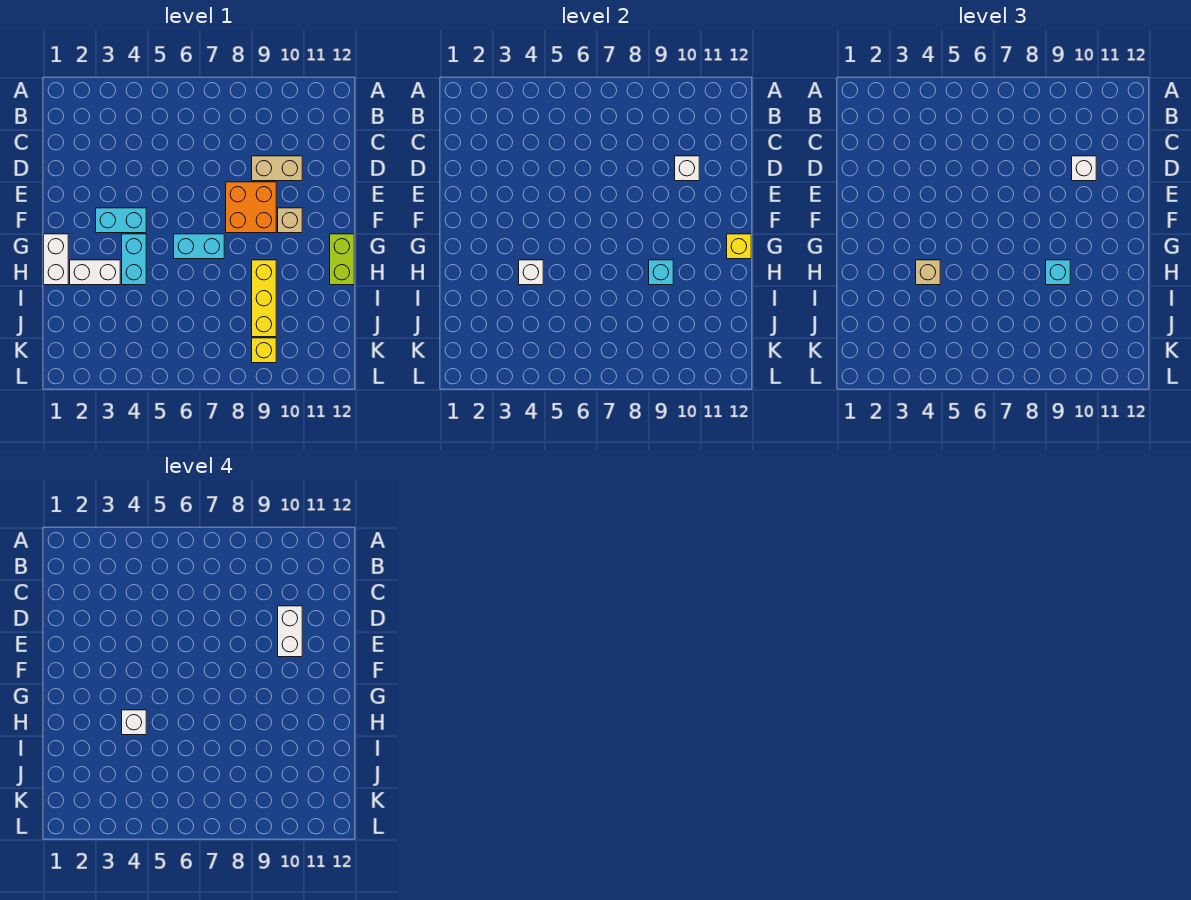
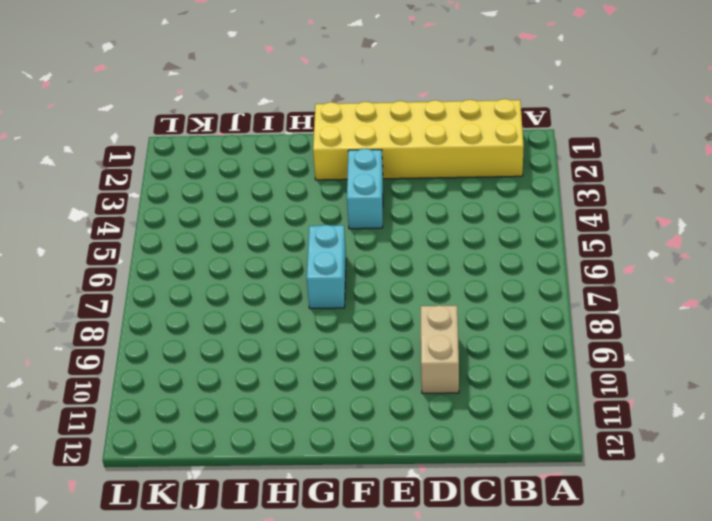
yellow brick B1:G2 level 1 -> white brick G1:H1 level 1
none -> orange brick E8:F9 level 1
none -> tan brick F10 level 1
none -> cyan brick G4:H4 level 1

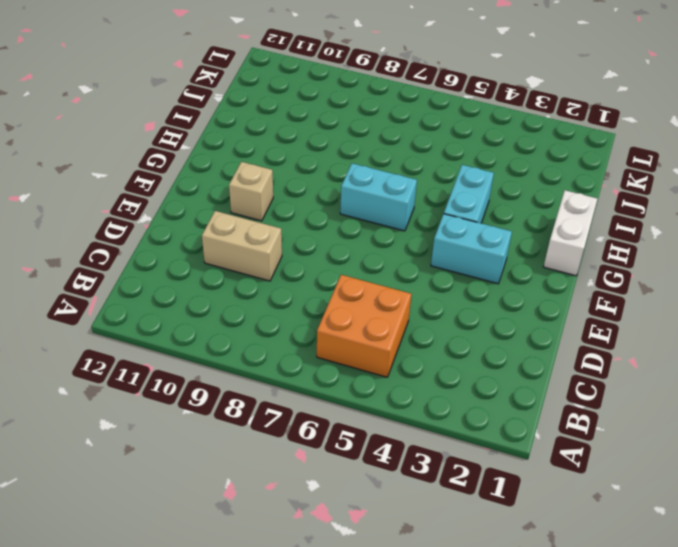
orange brick B5:C6 level 1 -> orange brick E8:F9 level 1
none -> lime brick G12:H12 level 1
none -> white brick H2:H3 level 1
none -> yellow brick H9:J9 level 1

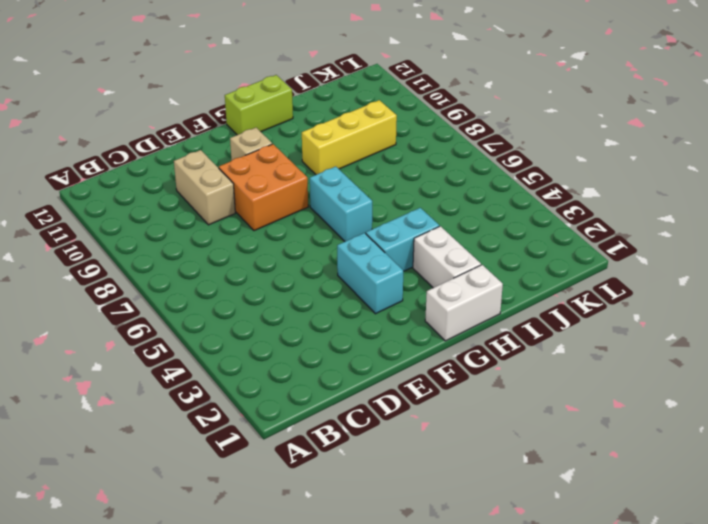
none -> yellow brick K9 level 1
none -> white brick D10 level 2
none -> yellow brick G12 level 2

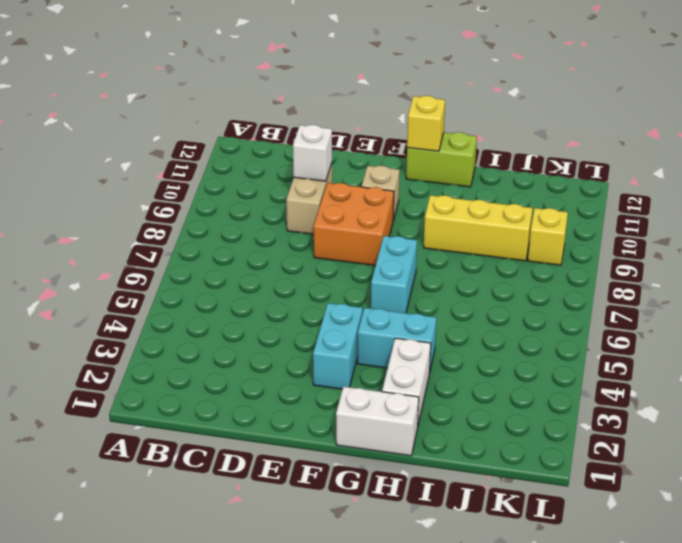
none -> white brick H4 level 2
none -> cyan brick H9 level 2
none -> white brick D10 level 3

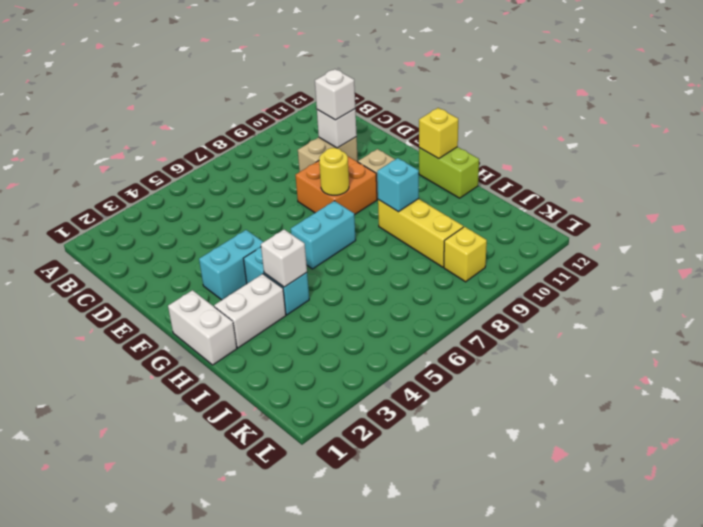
yellow round brick F8 level 2 -> none
none -> tan brick H4 level 3
none -> cyan brick H9 level 3
none -> white brick D10:E10 level 4

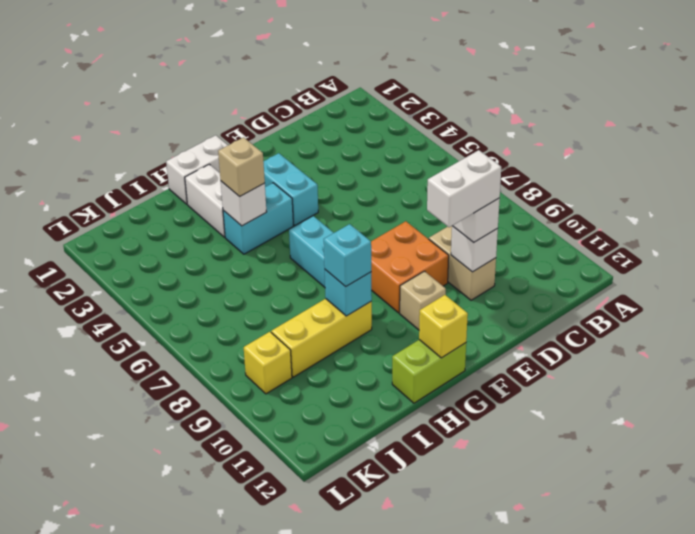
none -> white brick H4 level 4

